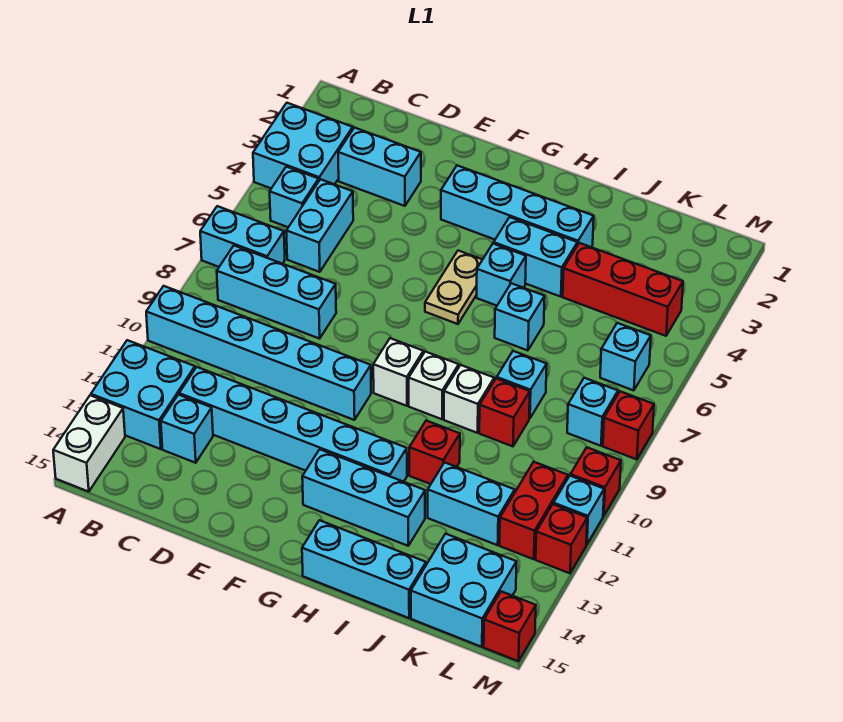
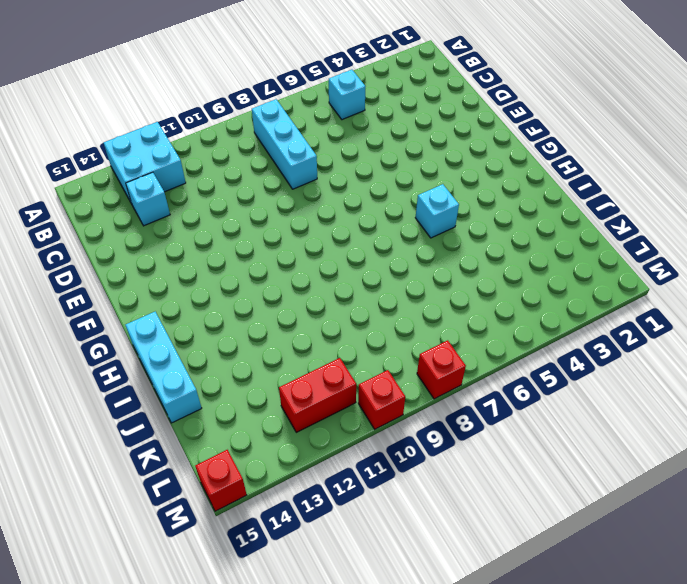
none -> cyan brick A3:B4 level 1
none -> cyan brick A7:B7 level 1
none -> cyan brick A10:F10 level 1
none -> white brick A14:A15 level 1

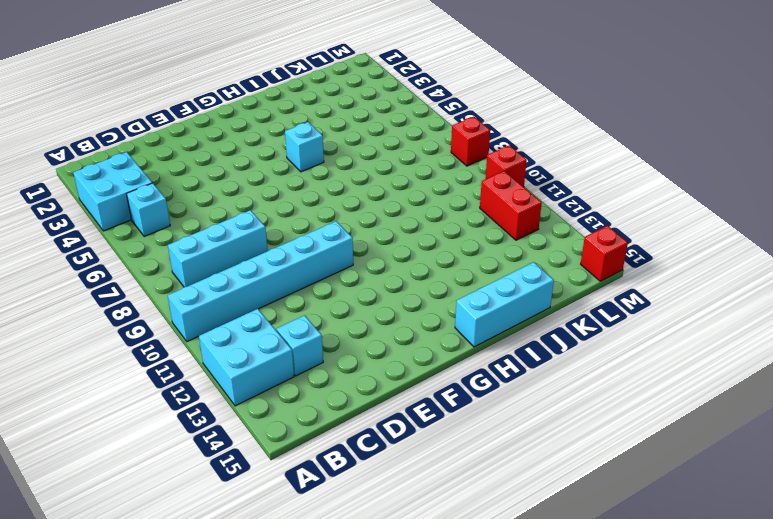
none -> cyan brick A7:B7 level 1
none -> white brick A14:A15 level 1
none -> cyan brick C3:D3 level 1
none -> cyan brick C5:C6 level 1

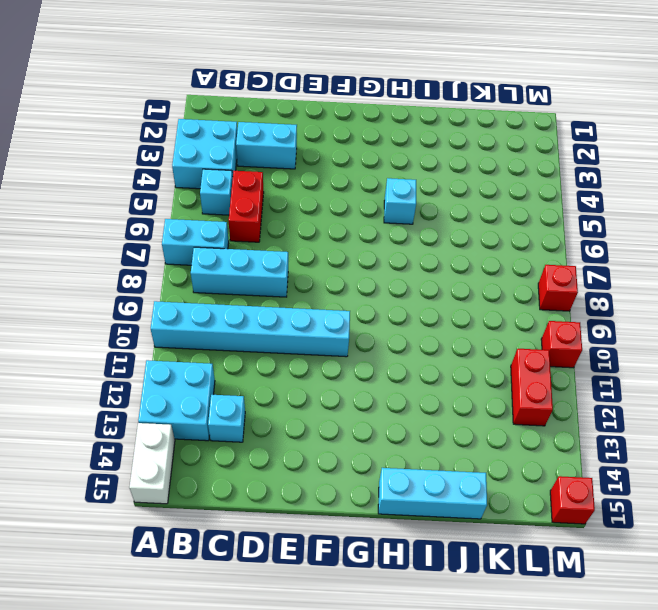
red brick C5:C6 level 1 -> cyan brick C5:C6 level 1
none -> cyan brick C12:H12 level 1
none -> cyan brick F3:I3 level 1
none -> tan plate G5:G6 level 1
none -> white brick G9 level 1

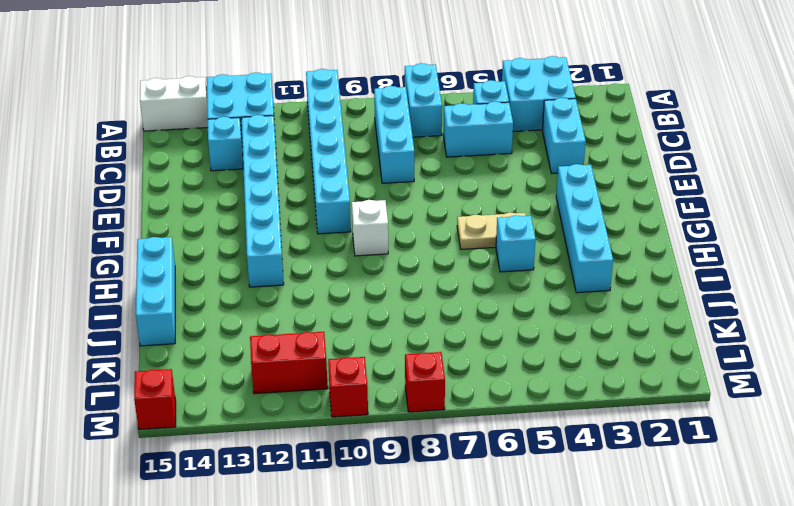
none -> cyan brick G13:I13 level 1
none -> cyan brick H4:I4 level 1
none -> white brick H9 level 1
none -> cyan brick I6 level 1

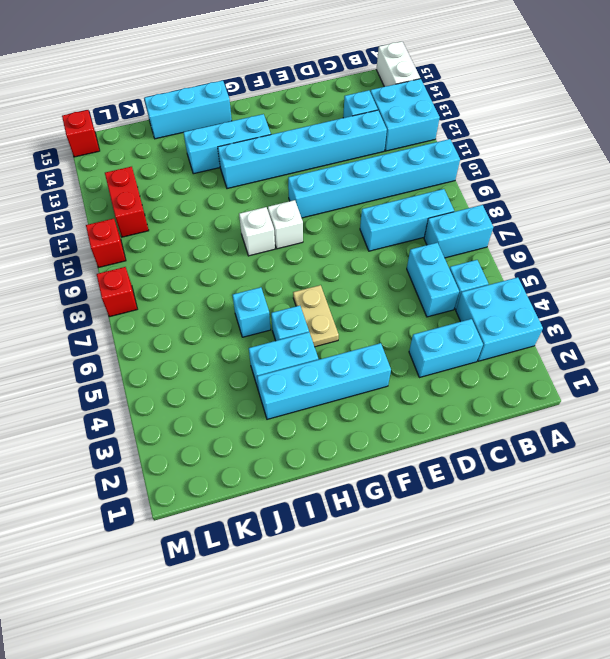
none -> white brick I9 level 1
none -> red brick I11 level 1
none -> red brick J4:L4 level 1
none -> cyan brick J8 level 1

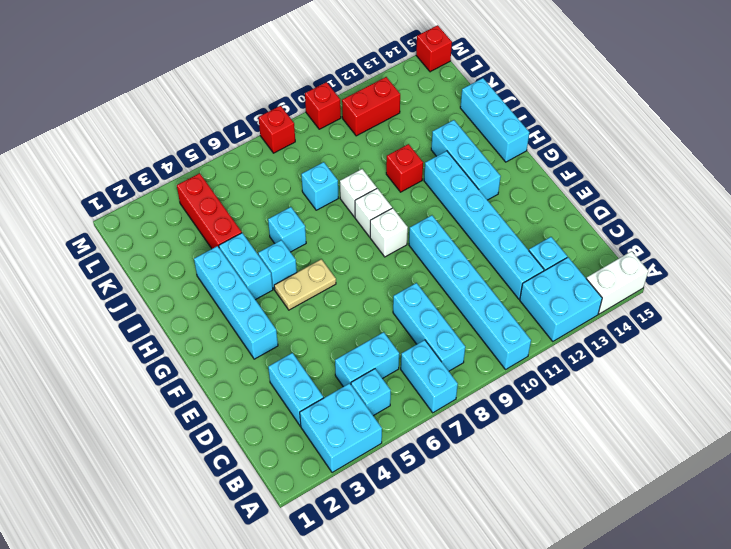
none -> red brick J9 level 1
none -> cyan brick J12:K12 level 1
none -> cyan brick K14:L15 level 1
none -> cyan brick L6 level 1

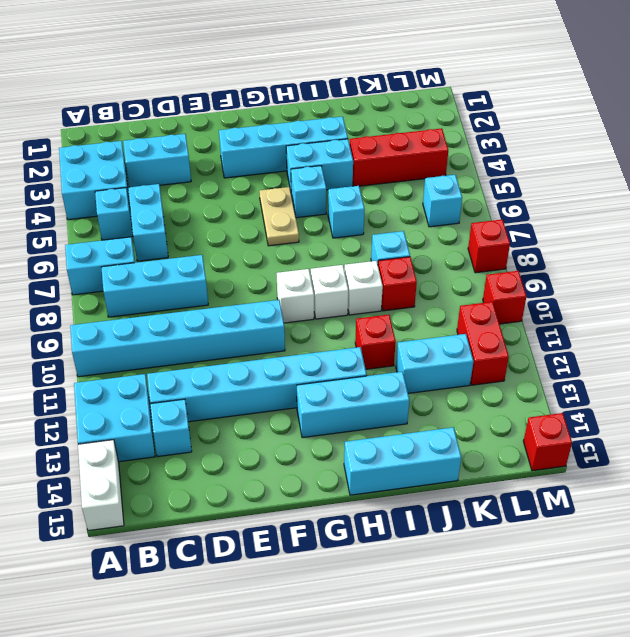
none -> cyan brick K14:L15 level 1
none -> cyan brick L8 level 1
none -> cyan brick M11 level 1
none -> red brick M12 level 1

